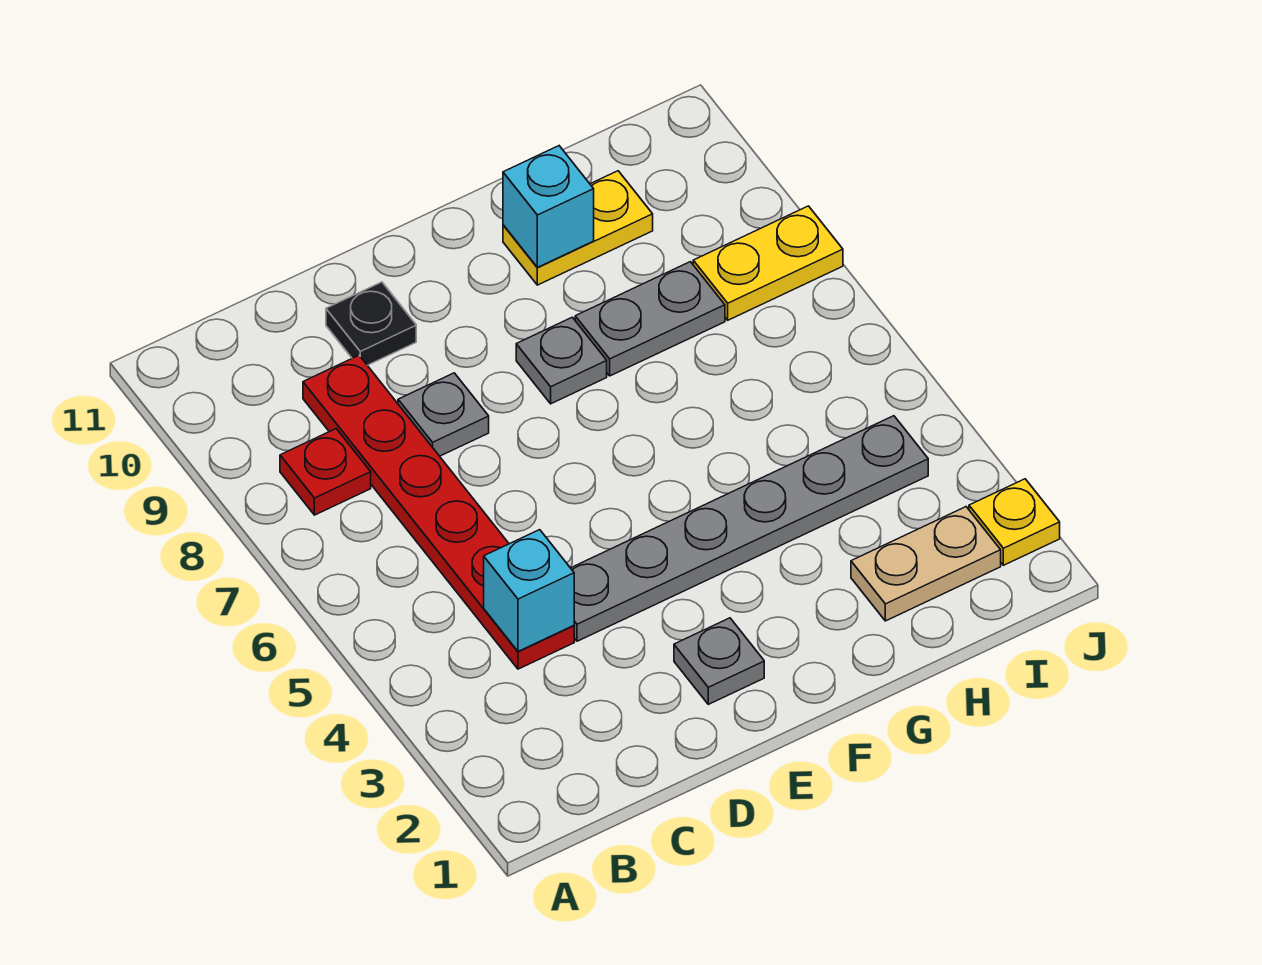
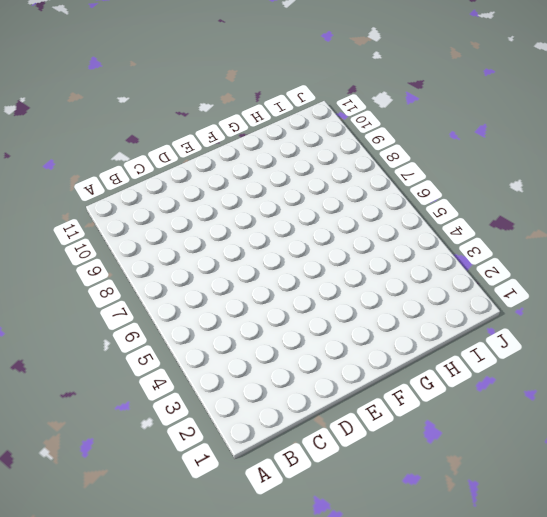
none -> red plate B8 level 1
none -> red plate C4:C9 level 1
none -> grey plate D4:I4 level 1

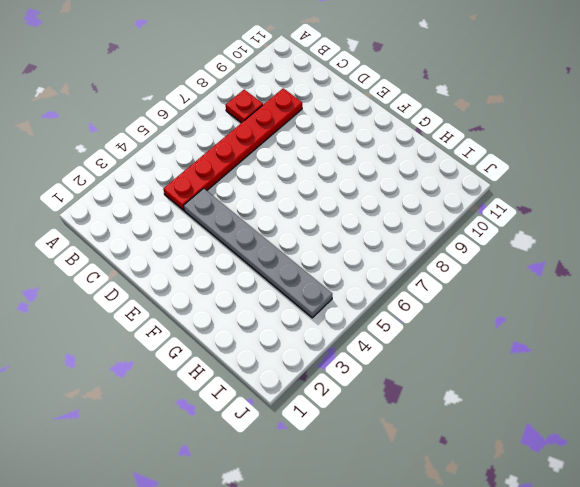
none -> grey plate D8 level 1
none -> black plate D10 level 1
none -> grey plate E2 level 1

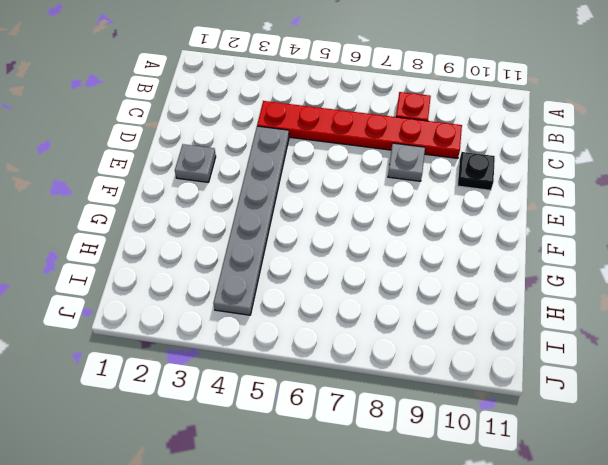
none -> grey plate F8 level 1
none -> grey plate G8:H8 level 1
none -> yellow plate G10:H10 level 1

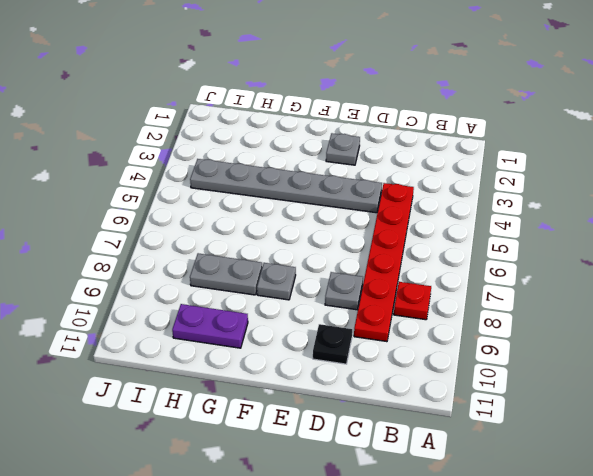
purple plate G10:H10 level 1 -> yellow plate G10:H10 level 1
none -> tan plate H2:I2 level 1
none -> yellow plate I8:J8 level 1
none -> yellow plate J2 level 1

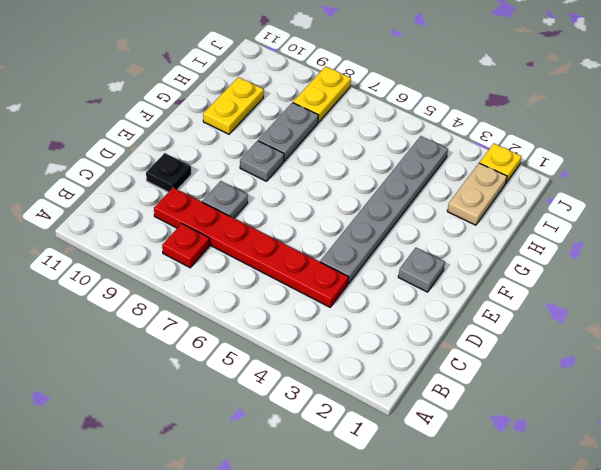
none -> cyan brick C4 level 2
none -> cyan brick G10 level 2

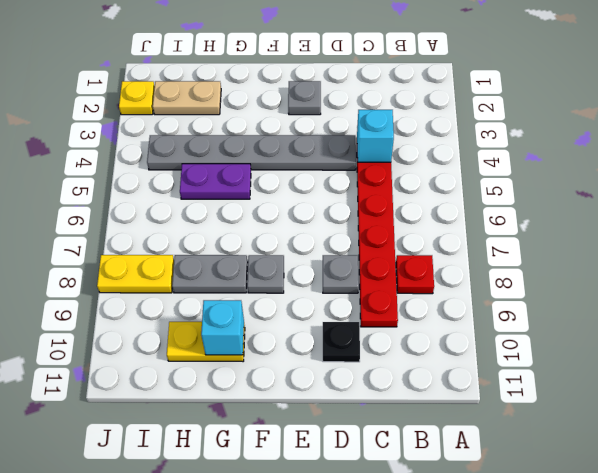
purple plate G5:H5 level 1 -> none

